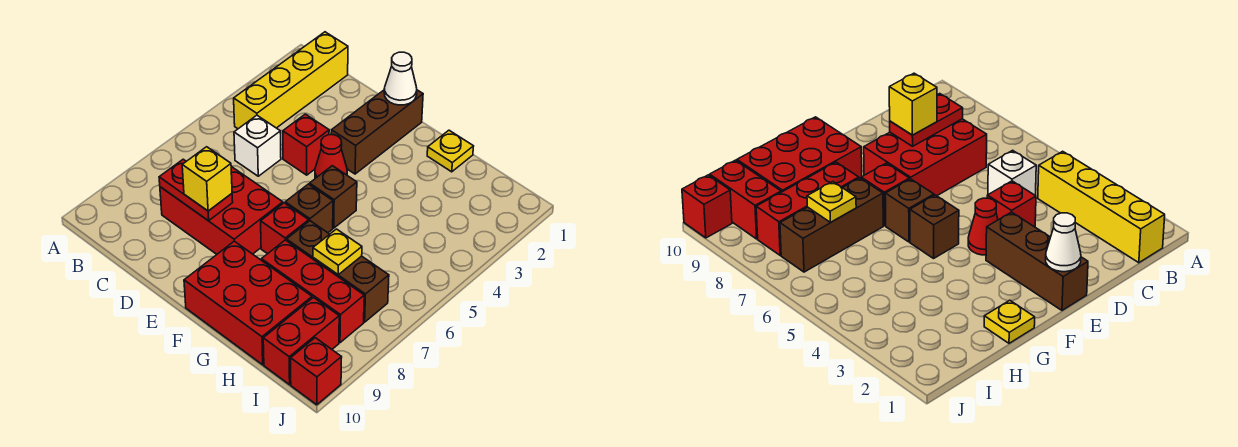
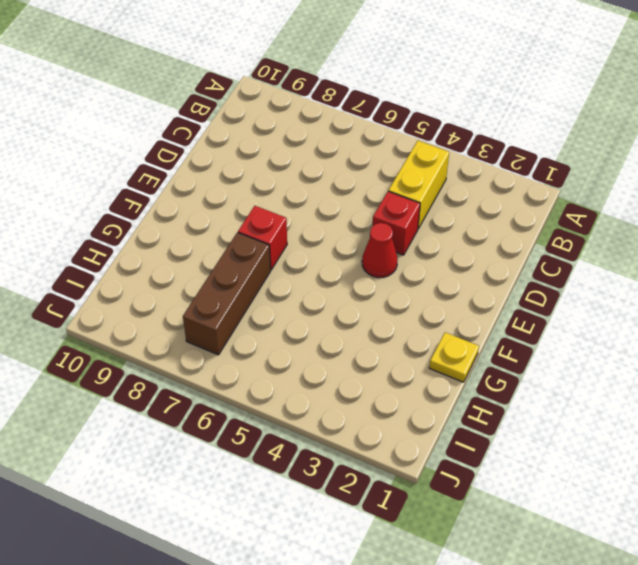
yellow brick B4:C4 level 1 -> yellow brick B1:B4 level 1
none -> white brick C5 level 1
none -> red brick C7:E8 level 1
none -> brown brick E1:E3 level 1

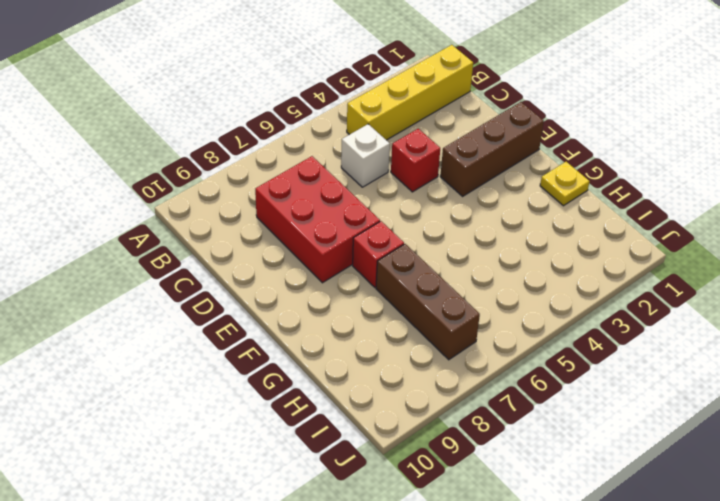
none -> red cone E4 level 1
none -> brown brick F5 level 1
none -> brown brick F6 level 1

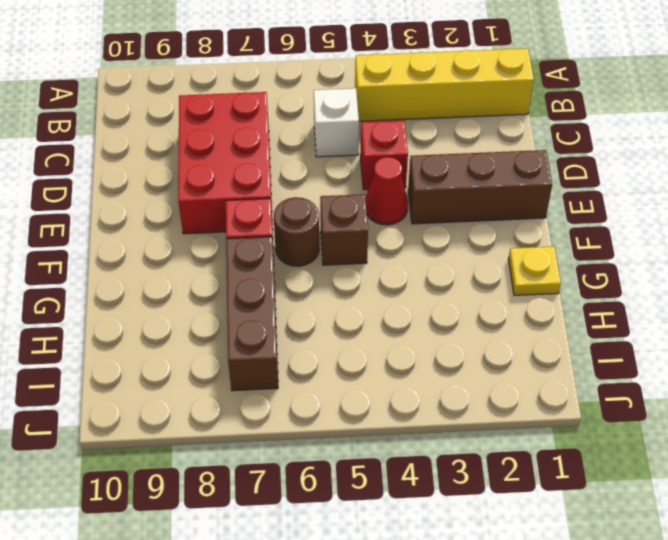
brown round brick F6 level 1 -> brown brick F6 level 1
none -> red brick F9:H10 level 1
none -> red brick G8:I8 level 1
none -> red brick I9:I10 level 1

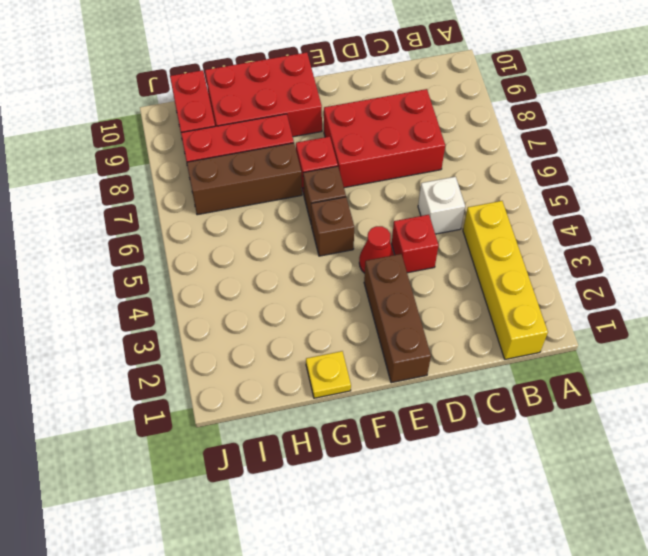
none -> red brick J10 level 1
none -> red plate C8:D8 level 2
none -> white cone E1 level 2

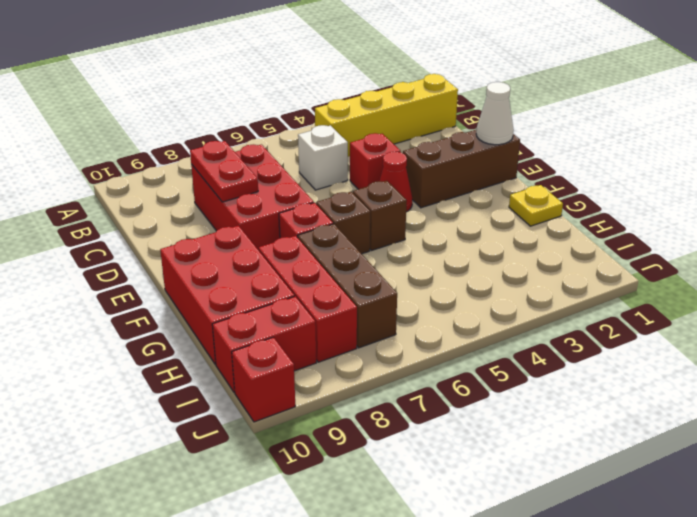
none -> yellow plate H7 level 2
none -> yellow brick D8 level 3

